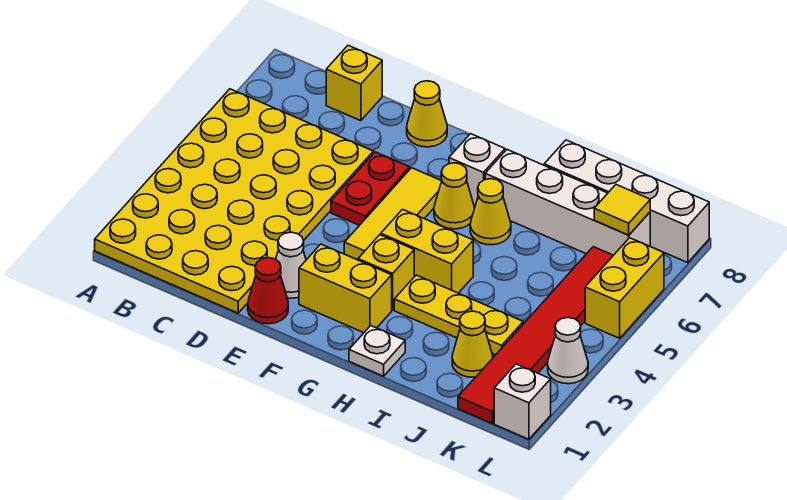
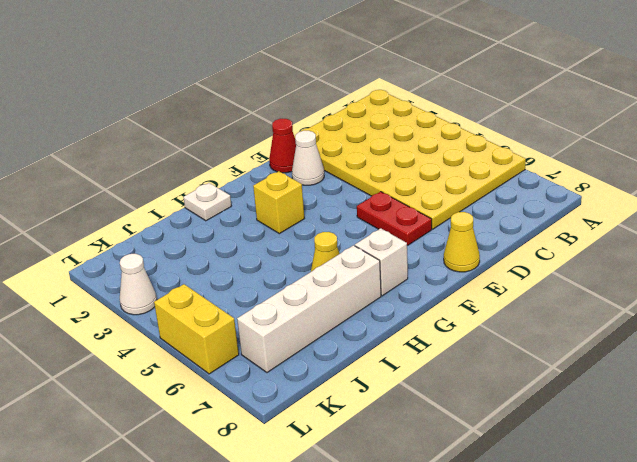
none -> yellow brick C8 level 1
none -> yellow brick F2:G2 level 1
none -> yellow tile F4:F6 level 1

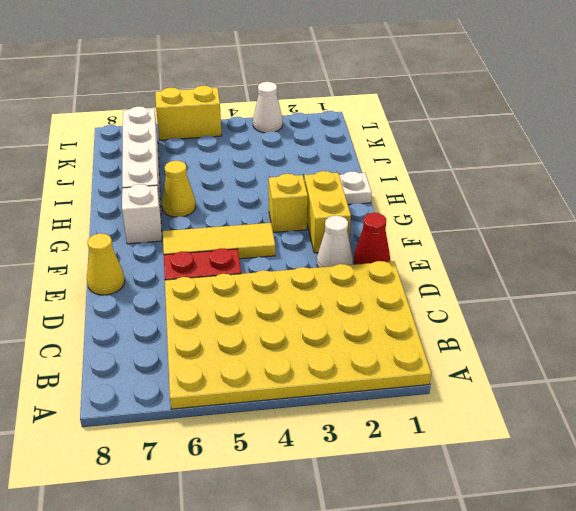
none -> yellow brick C8 level 1
none -> yellow brick G4:H4 level 1
none -> yellow cone G6 level 1

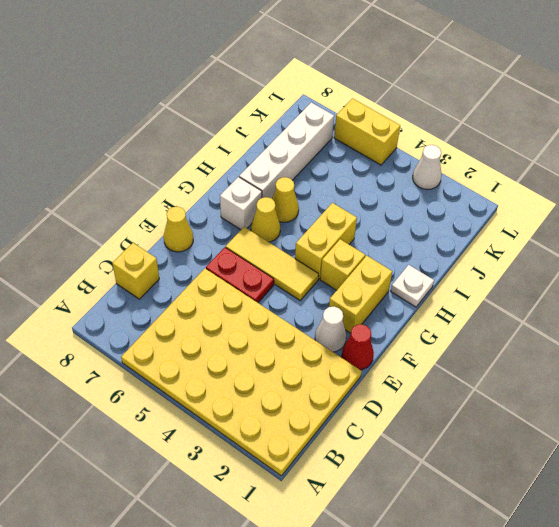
none -> yellow plate H3:J3 level 1
none -> white brick I8:L8 level 1
none -> yellow cone J2 level 1

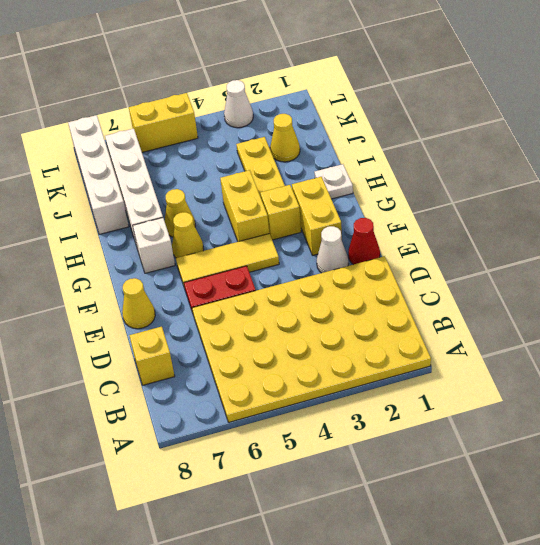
none -> red tile K1:K6 level 1
none -> white brick L1 level 1
none -> yellow tile K7 level 2

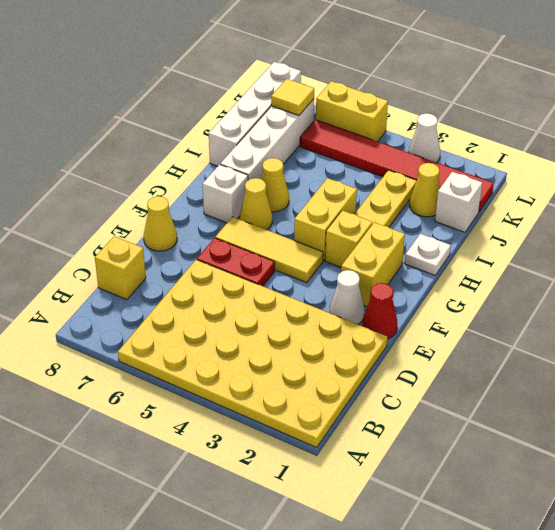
white brick J1 level 1 -> white brick L1 level 1

